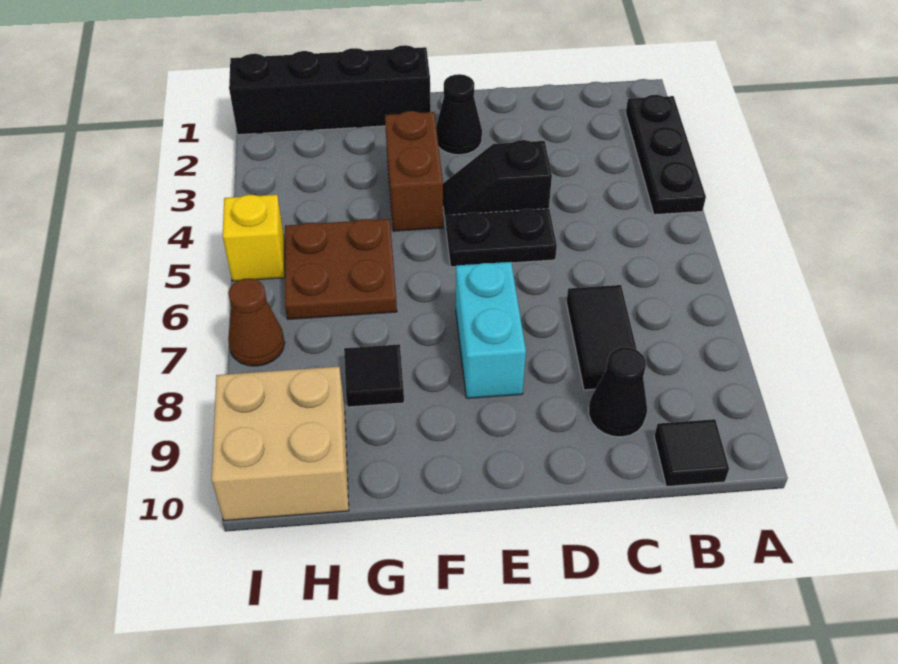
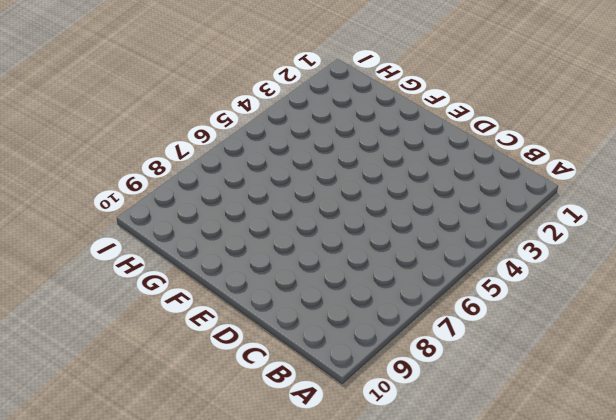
none -> black plate A2:A4 level 1
none -> black tile B10 level 1
none -> black tile C7:C8 level 1

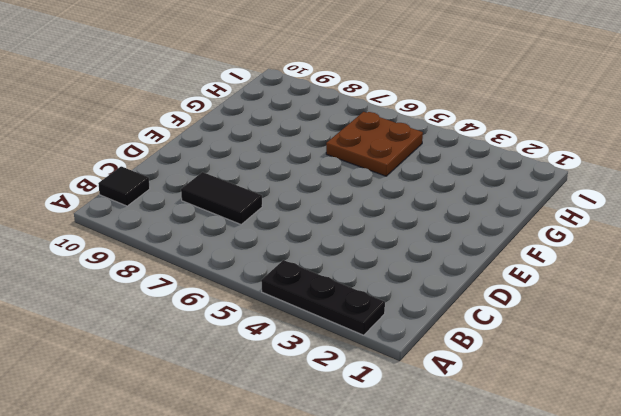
none -> black cone C9 level 1
none -> black slope D4:E4 level 1 top D
none -> black plate D5:E5 level 1

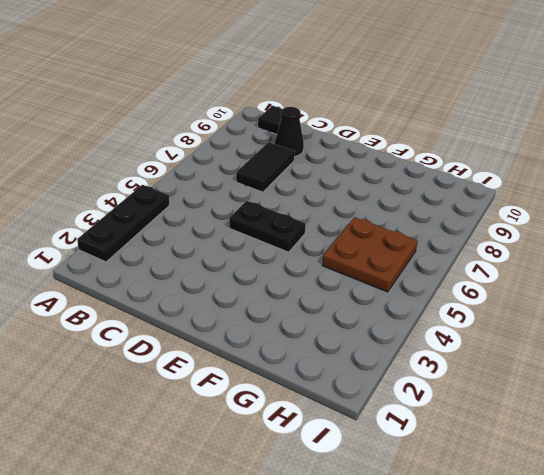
none -> black slope D4:E4 level 1 top D
none -> black cone E2 level 1
none -> cyan brick E7:E8 level 1

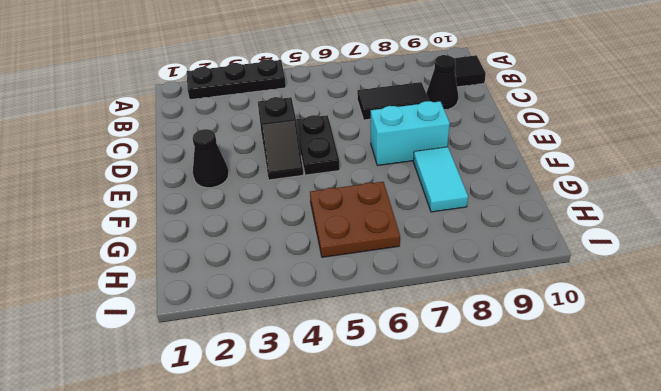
cyan tile F8:G8 level 1 -> black tile G8 level 1
none -> black brick F1:I1 level 1
none -> brown brick F3:F4 level 1
none -> tan brick H9:I10 level 1

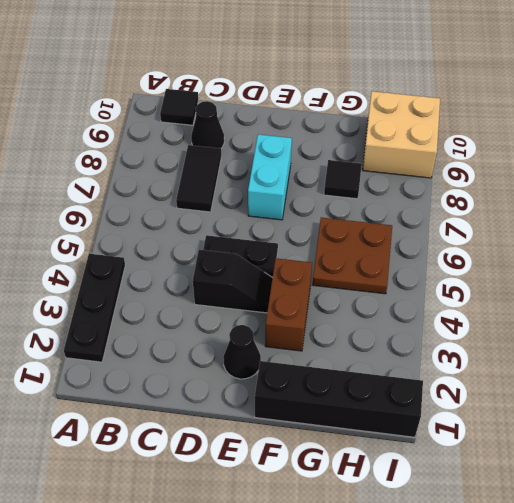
none -> yellow brick I5 level 1
none -> brown cone I7 level 1

